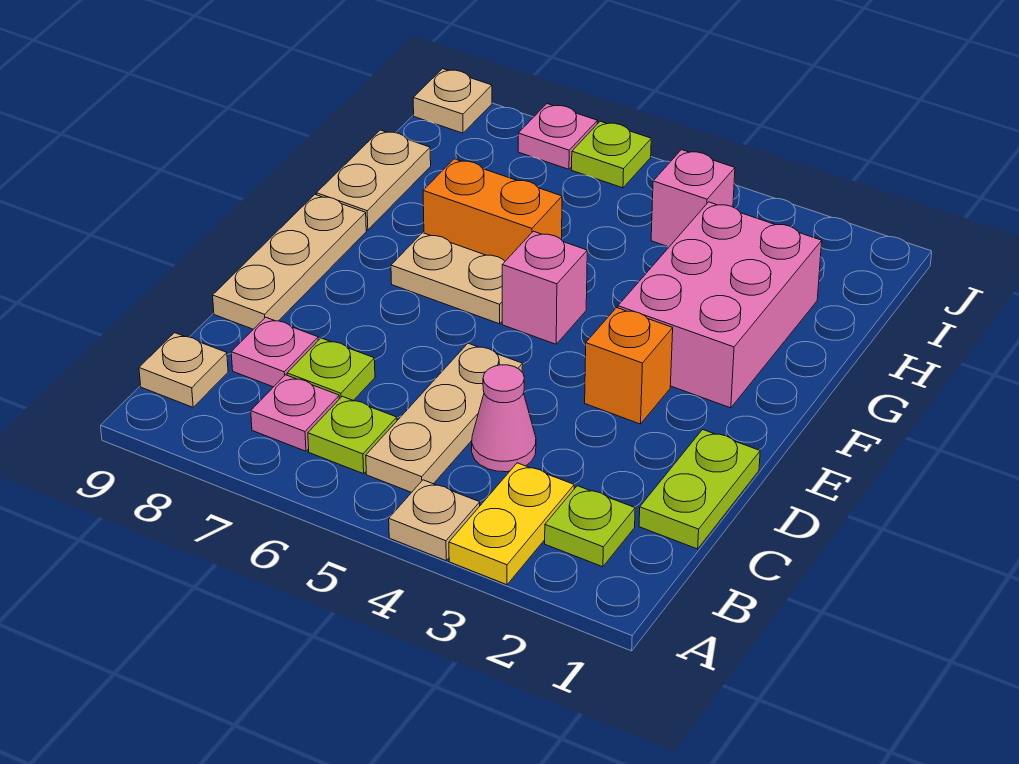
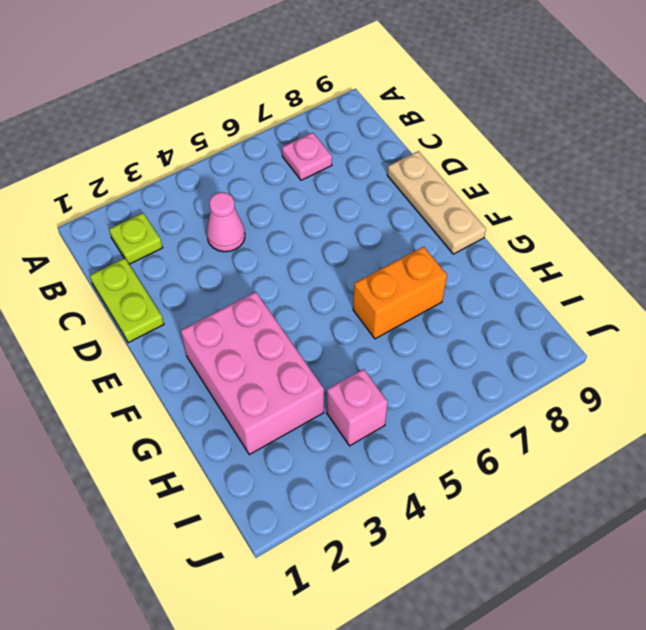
none -> yellow plate A3:B3 level 1
none -> tan plate A4 level 1
none -> tan plate B5:D5 level 1

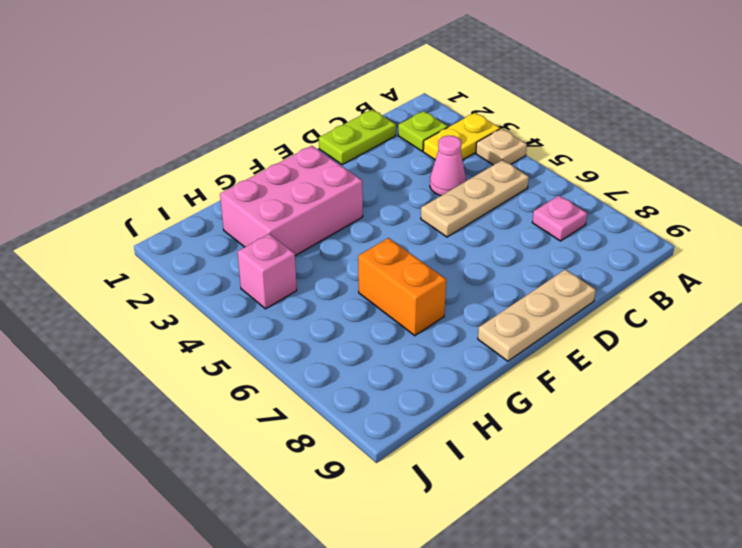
none -> lime plate B6 level 1
none -> tan plate B9 level 1
none -> lime plate C7 level 1

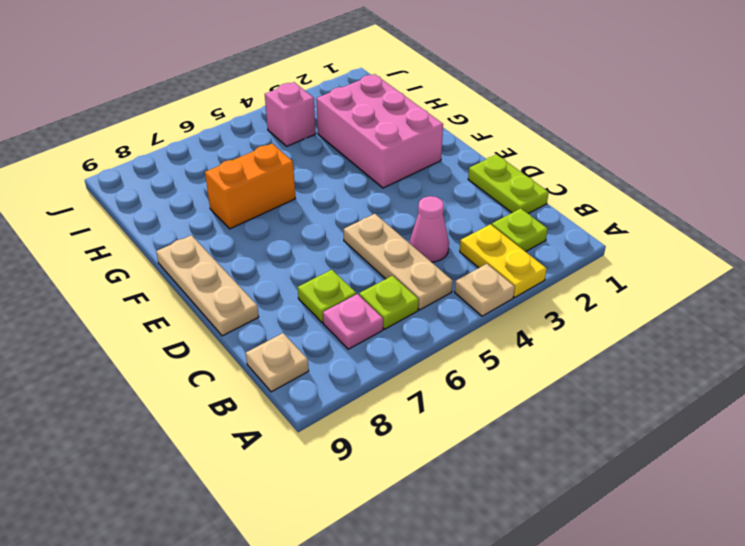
none -> pink plate C8 level 1
none -> orange brick E3 level 1
none -> pink brick F5 level 1

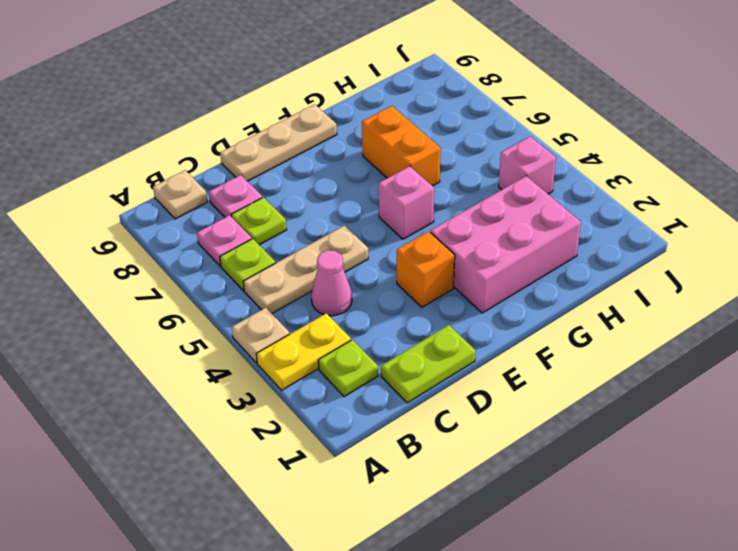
none -> tan plate F6:F7 level 1
none -> tan plate G9:H9 level 1
none -> lime plate J6 level 1

